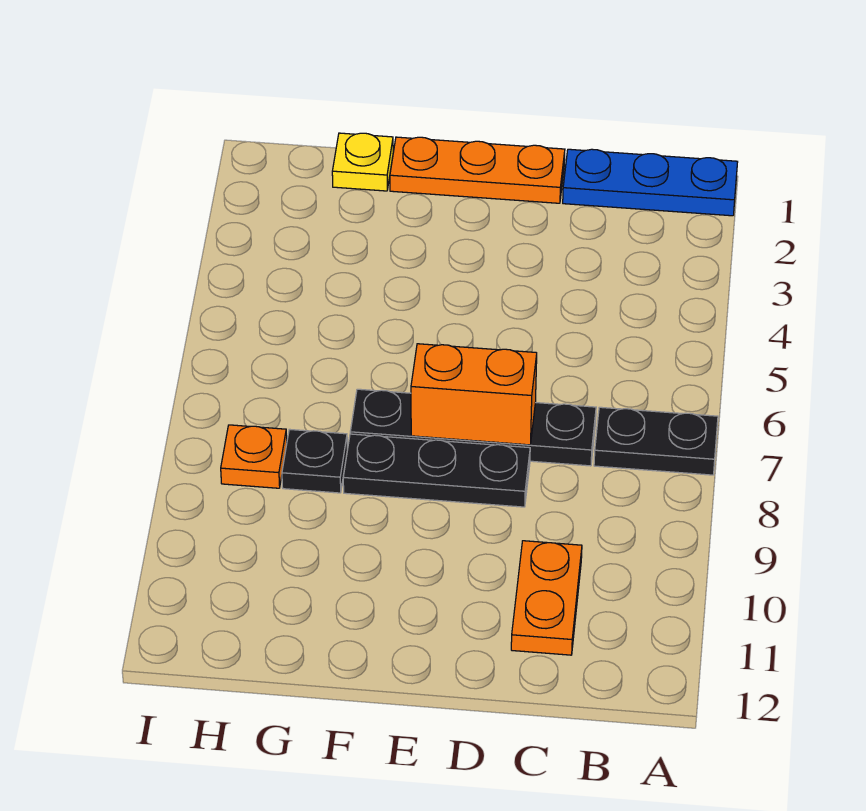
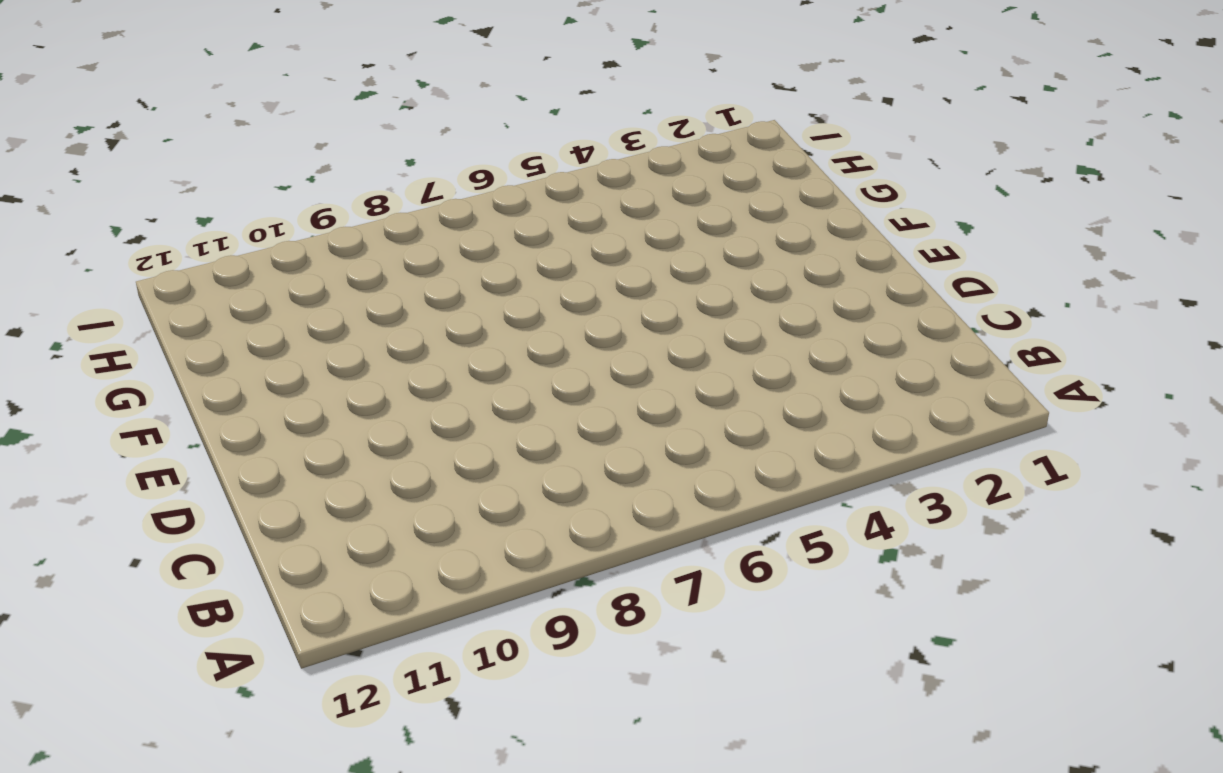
none -> blue plate A1:C1 level 1
none -> black plate A7:B7 level 1

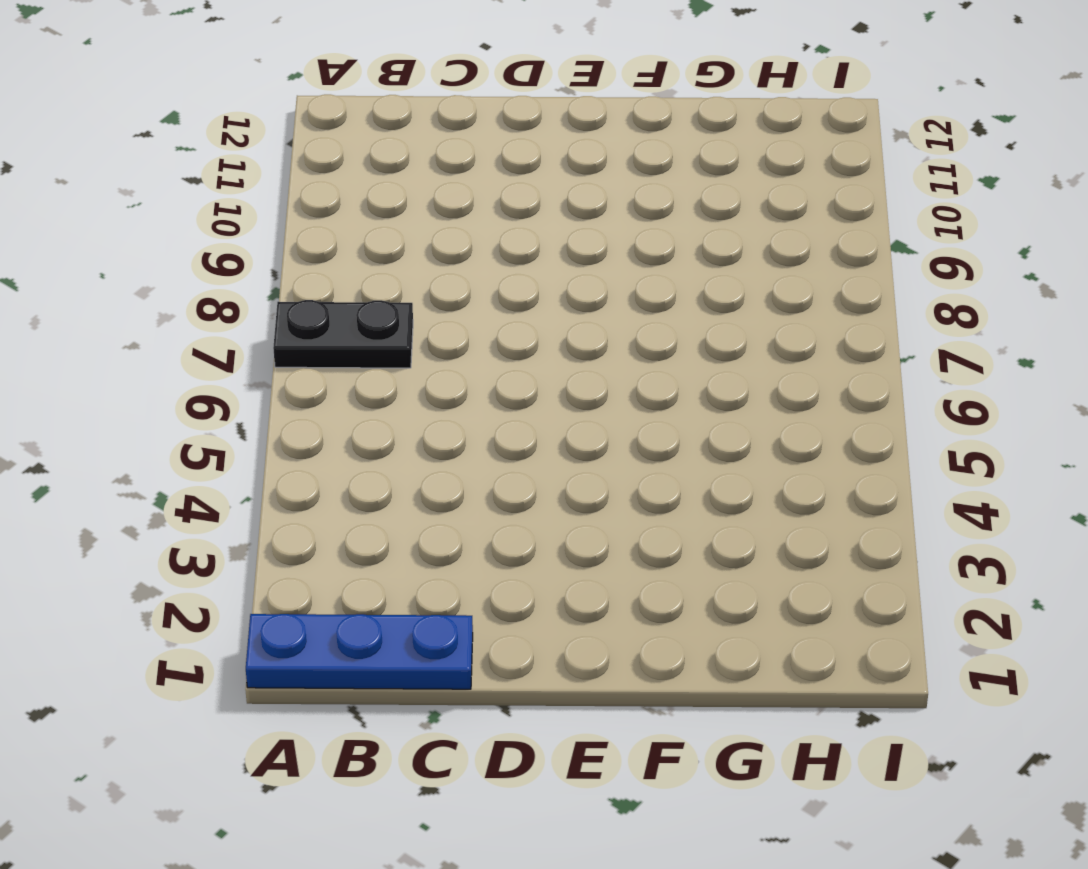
none -> black plate C7:F7 level 1
none -> orange plate C10:C11 level 1

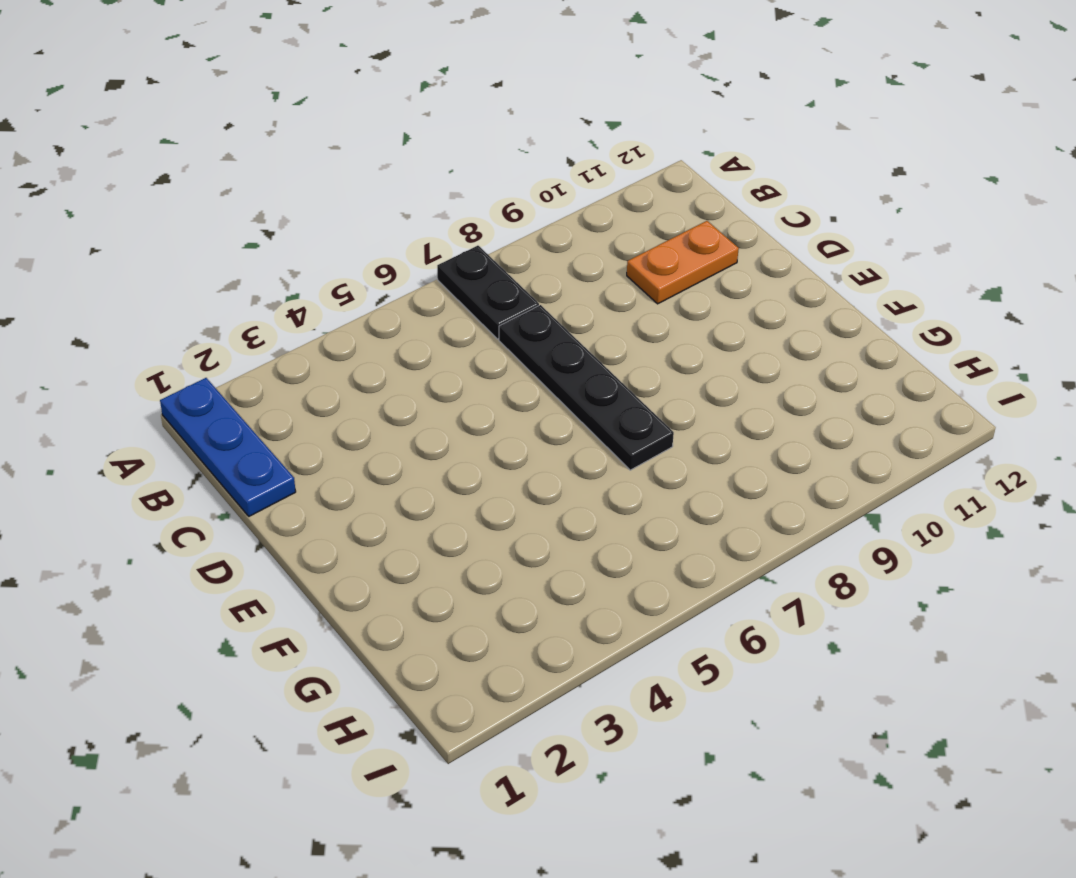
none -> orange plate D1:F1 level 1
none -> black plate D8:F8 level 1

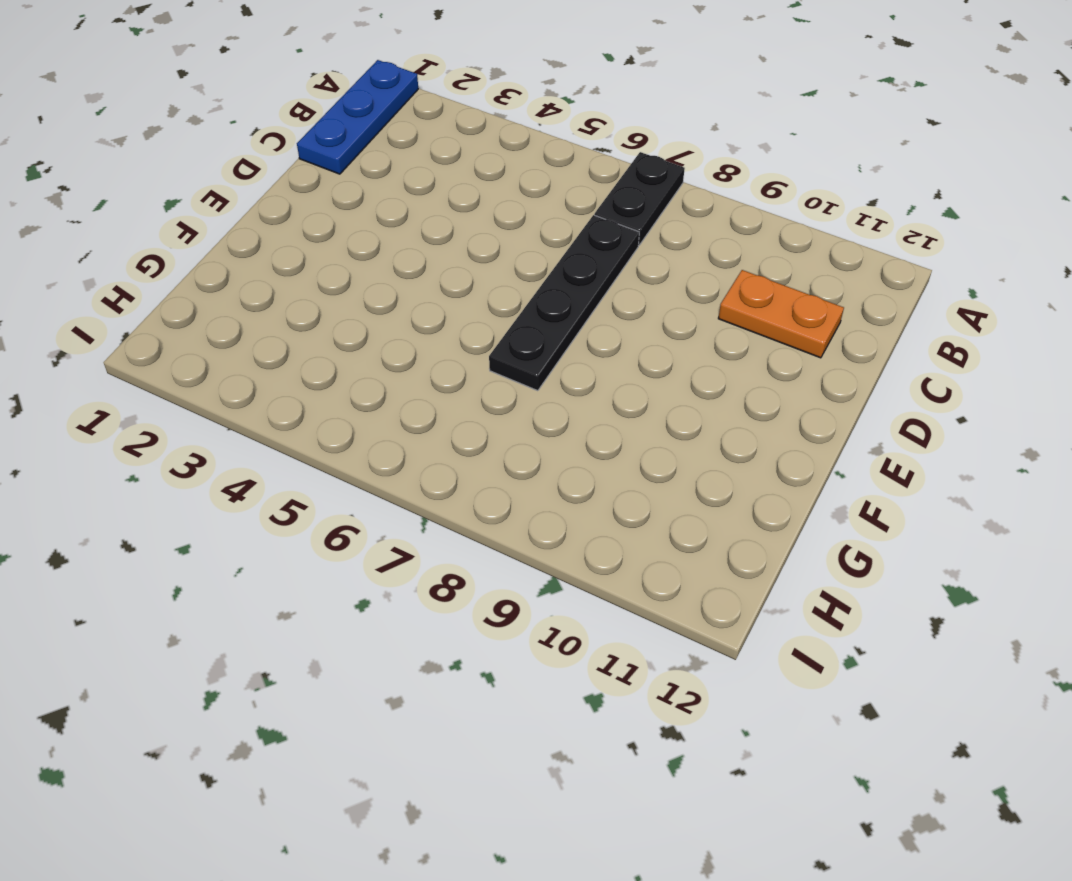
none -> orange plate D1:F1 level 1
none -> black plate D8:F8 level 1

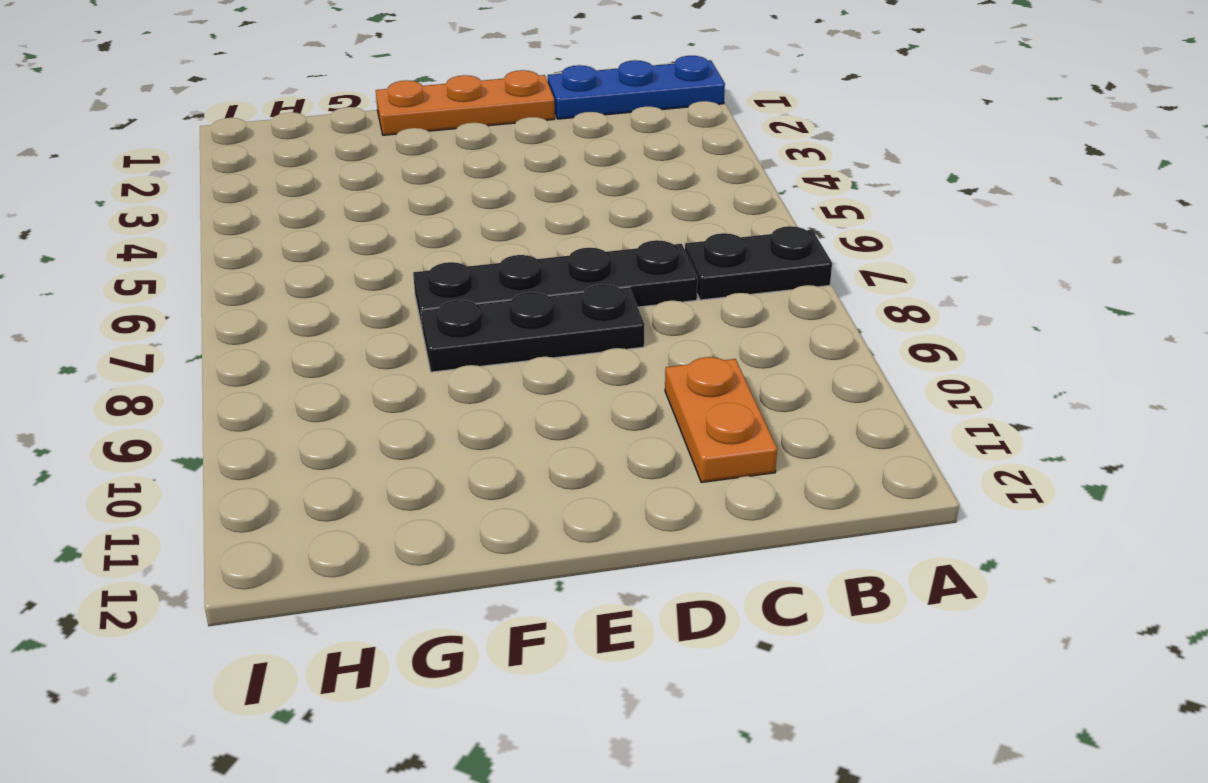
none -> yellow plate G1 level 1
none -> black plate G8 level 1

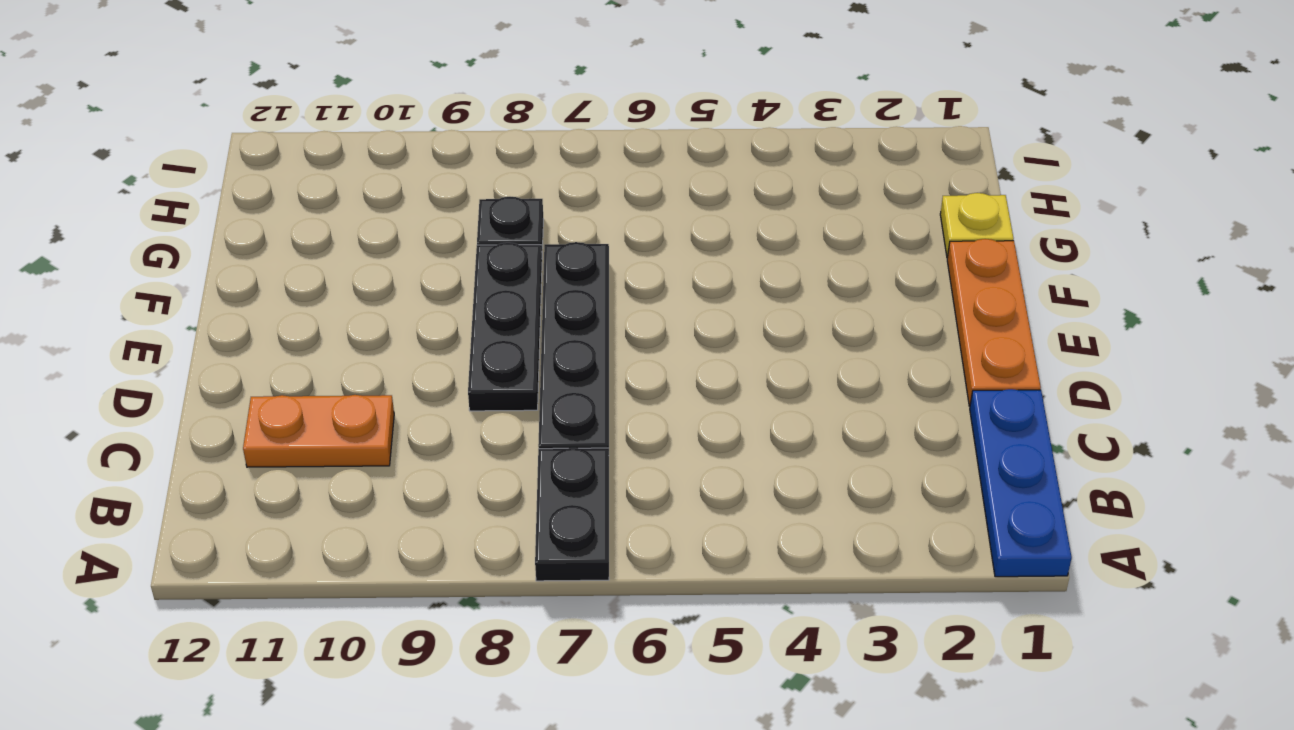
none -> orange plate H8 level 1
none -> orange brick D7:E7 level 2

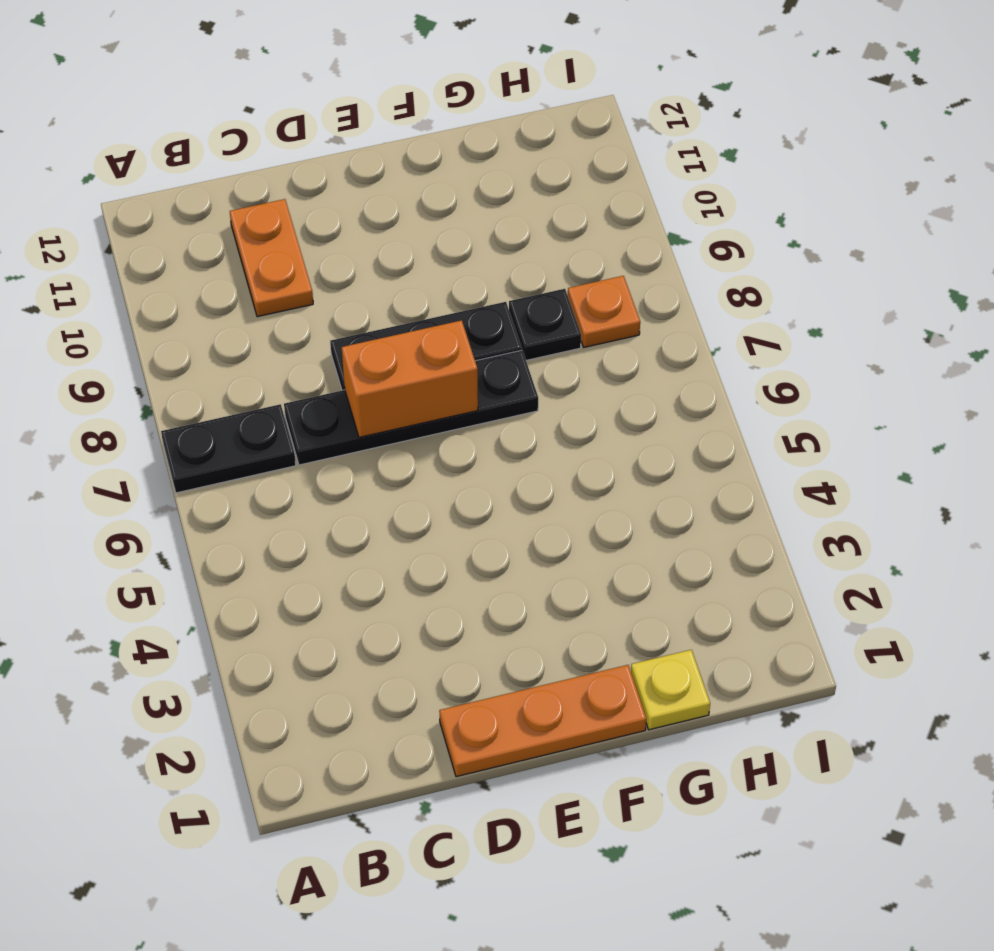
none -> blue plate A1:C1 level 1

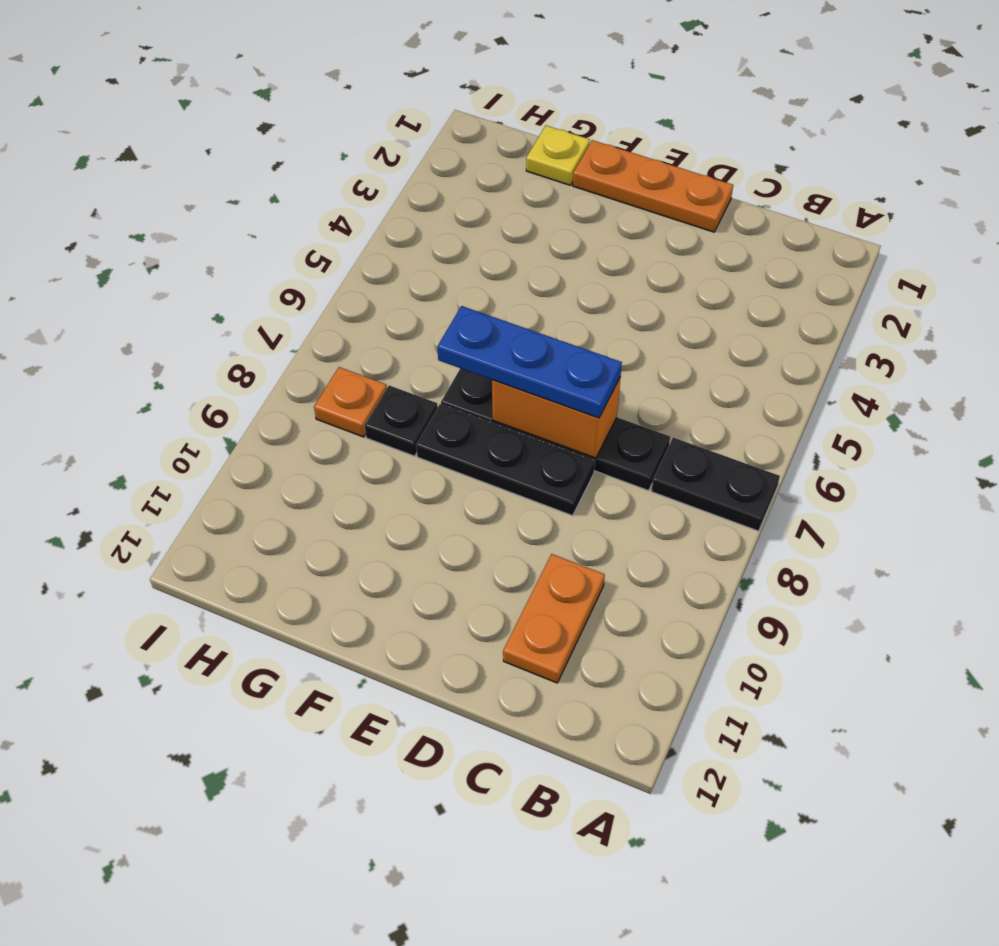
blue plate D7:F7 level 3 -> blue plate A1:C1 level 1

